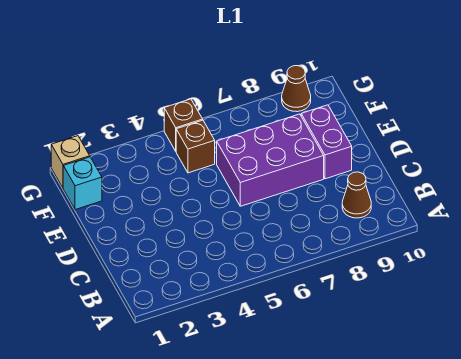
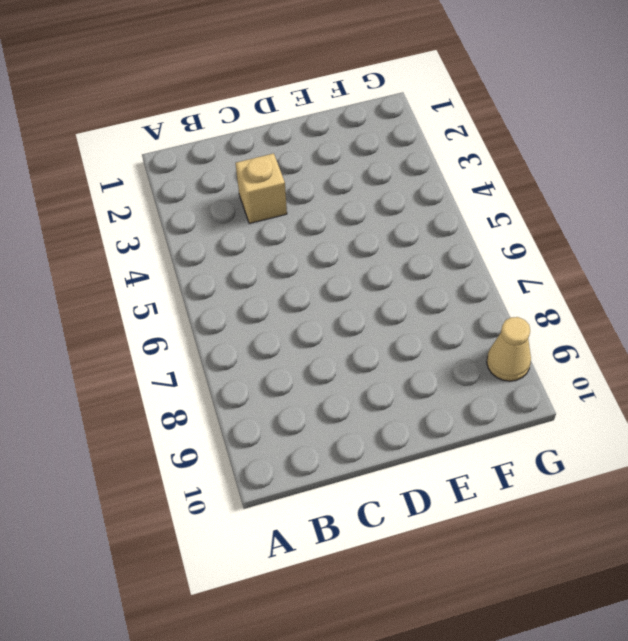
tan brick C3 level 1 -> tan brick G1 level 1
tan cone G9 level 1 -> brown cone G9 level 1
none -> brown cone B9 level 1
none -> purple brick D6:E8 level 1

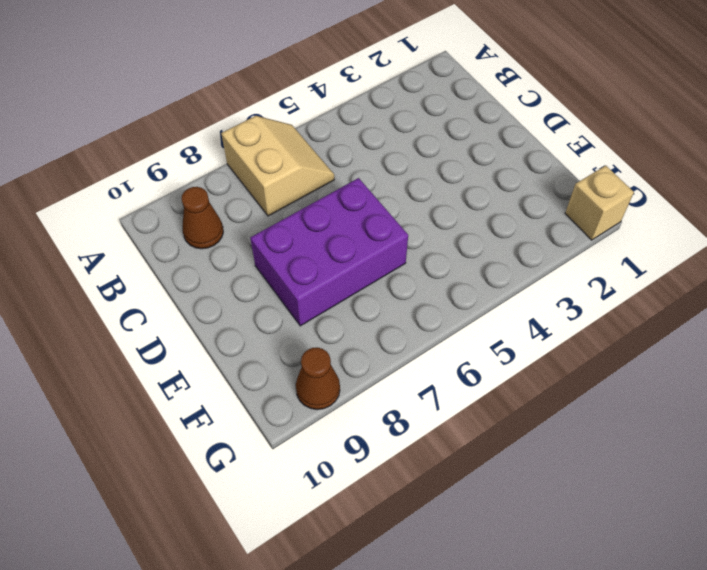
tan slope A6:B7 level 1 top 7 -> none
none -> purple brick D9:E9 level 1
none -> cyan brick F1 level 1

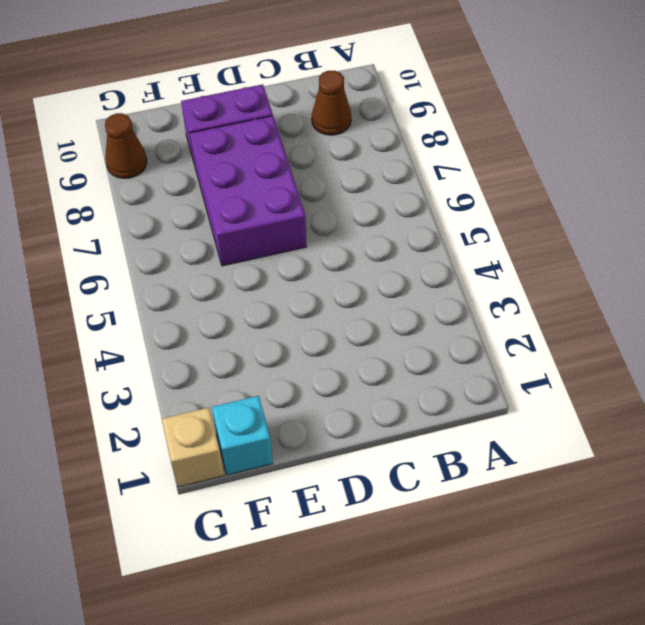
none -> brown brick F5 level 1
none -> brown brick G5 level 1

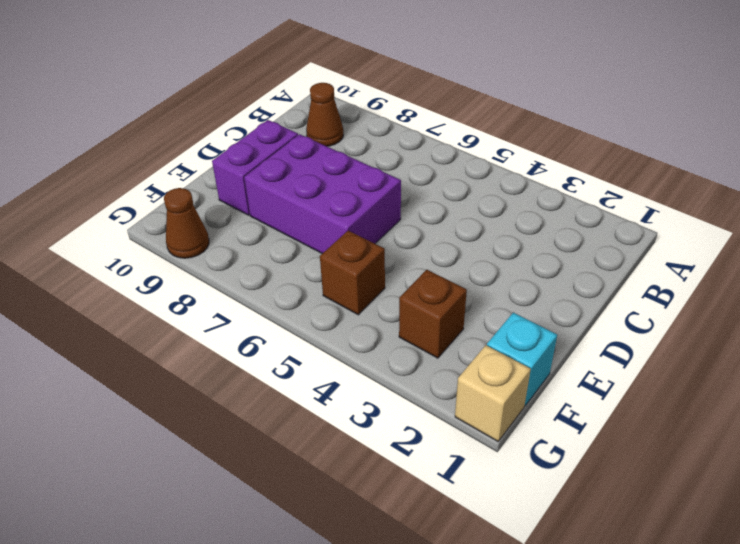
brown brick F3 level 1 -> brown brick G5 level 1

